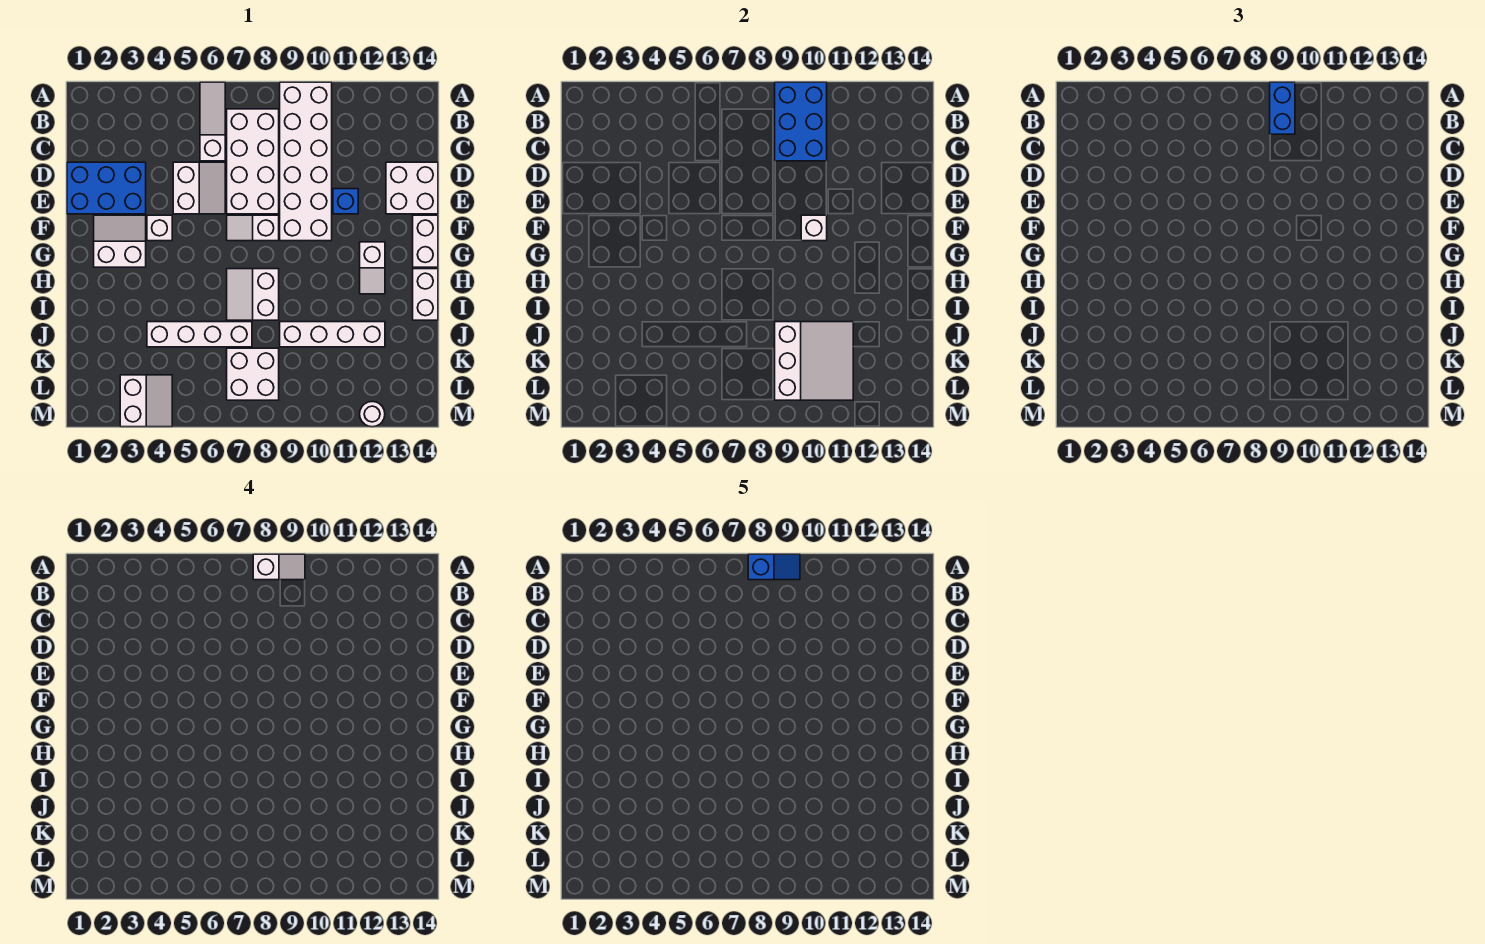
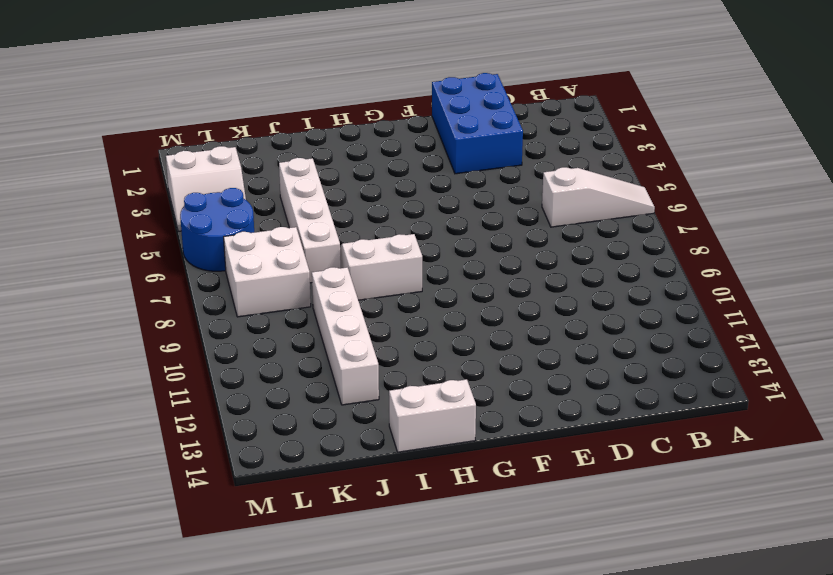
blue round brick L5:M6 level 1 -> none
none -> white brick A9:F10 level 1
none -> white brick B7:E8 level 1
none -> white slope D5:E6 level 1 top 5

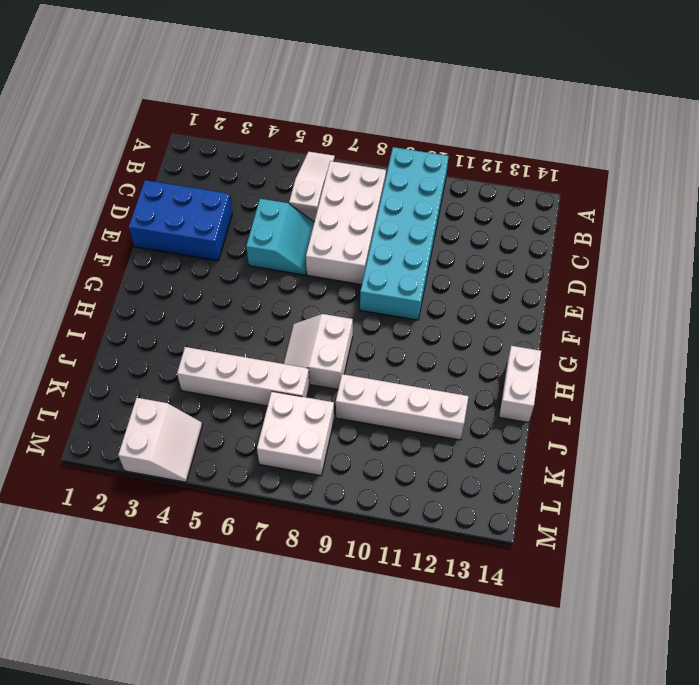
cyan brick A9:F10 level 1 -> white brick A9:F10 level 1
cyan slope D5:E6 level 1 top 5 -> white slope D5:E6 level 1 top 5
none -> white brick D13:E14 level 1
none -> blue brick E11 level 1
none -> white slope F2:G3 level 1 top G

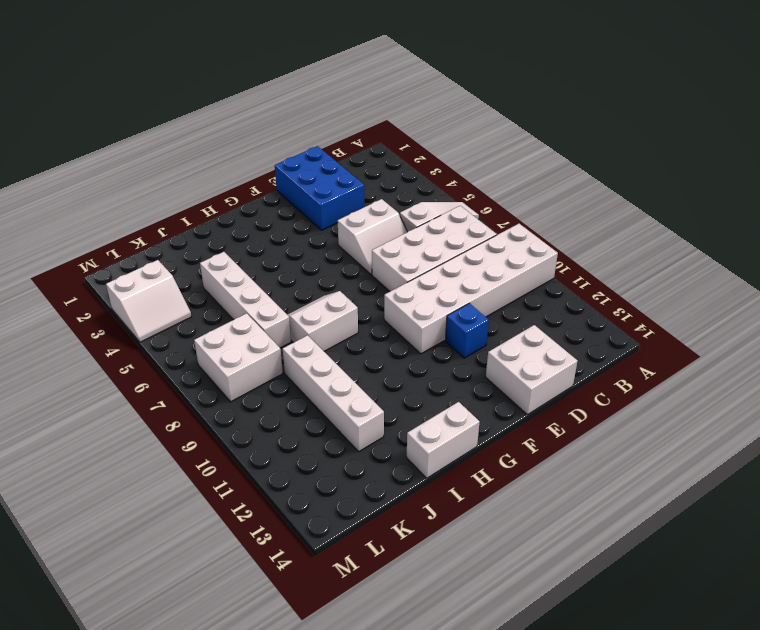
none -> white slope F2:G3 level 1 top G
none -> white brick F4 level 1
none -> white slope F7:F8 level 1 top 8

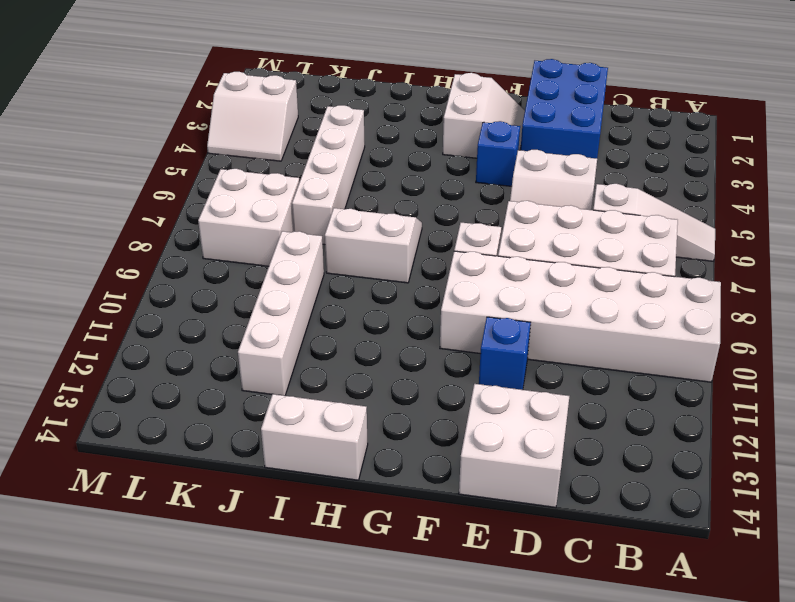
blue brick F4 level 1 -> white brick F4 level 1
none -> white brick F14:G14 level 1
none -> white slope G12:H12 level 1 top G
none -> white round brick M12 level 1

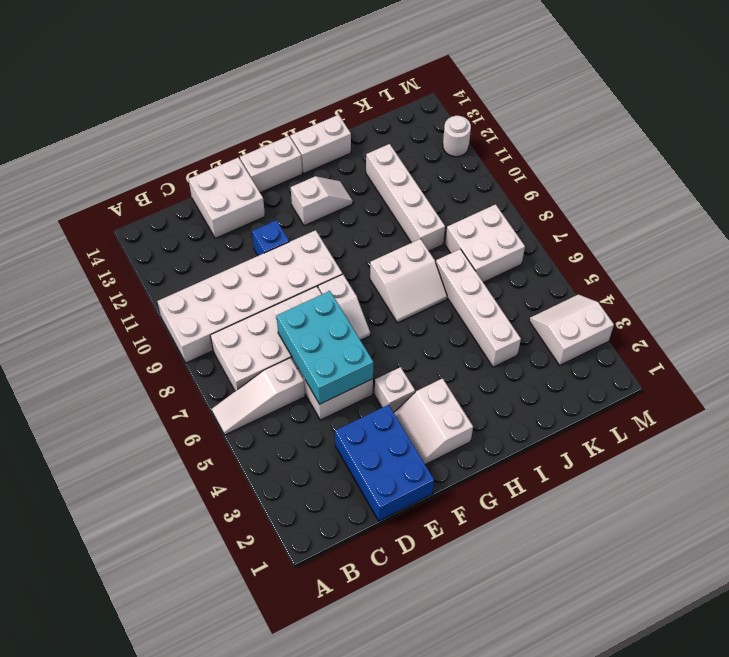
cyan brick D5:E7 level 2 -> none
none -> blue brick A9:C10 level 2
none -> white brick F10 level 2
none -> white slope J9:L11 level 2 top 9

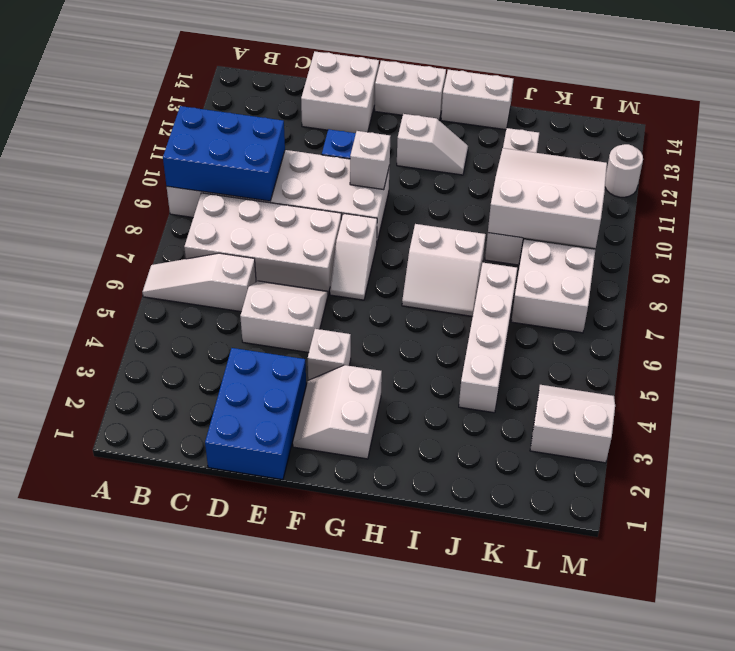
none -> blue brick A9:B9 level 3
none -> white slope A8:A9 level 4 top 8
none -> blue slope A8:A9 level 5 top 8

